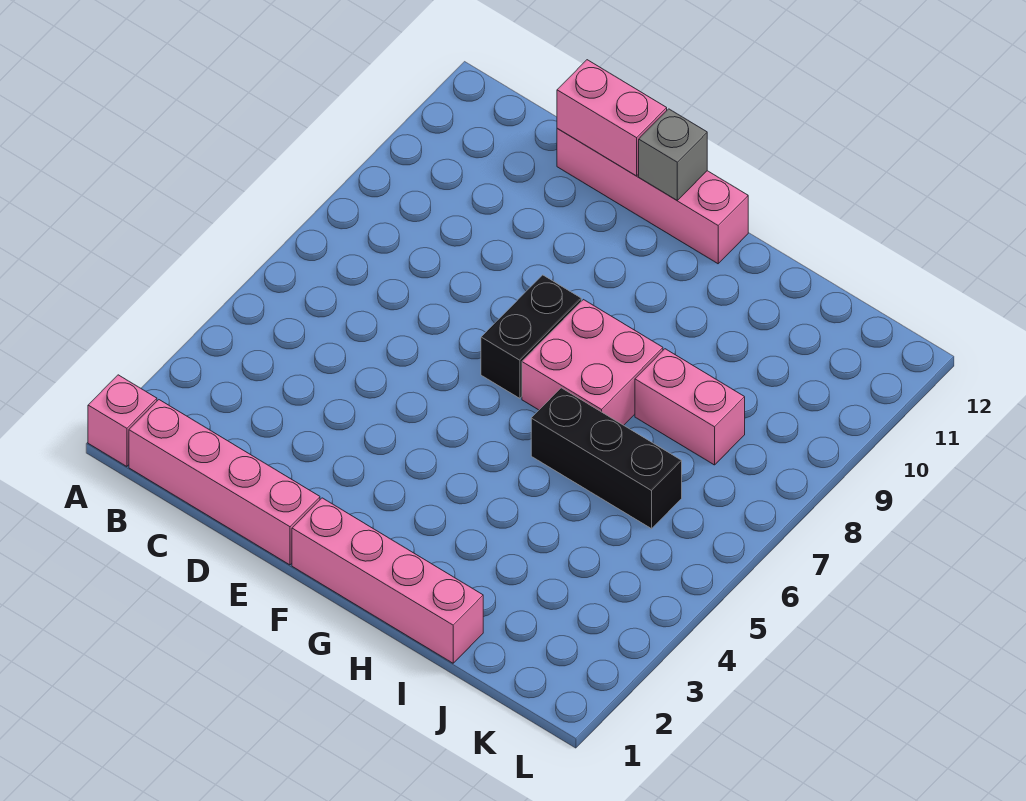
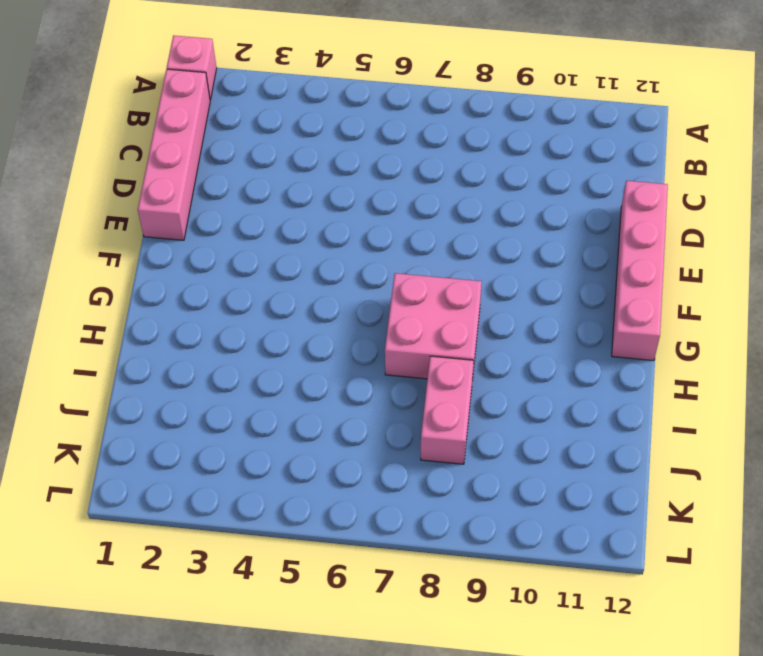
none -> pink brick F1:I1 level 1
none -> black brick F7:F8 level 1

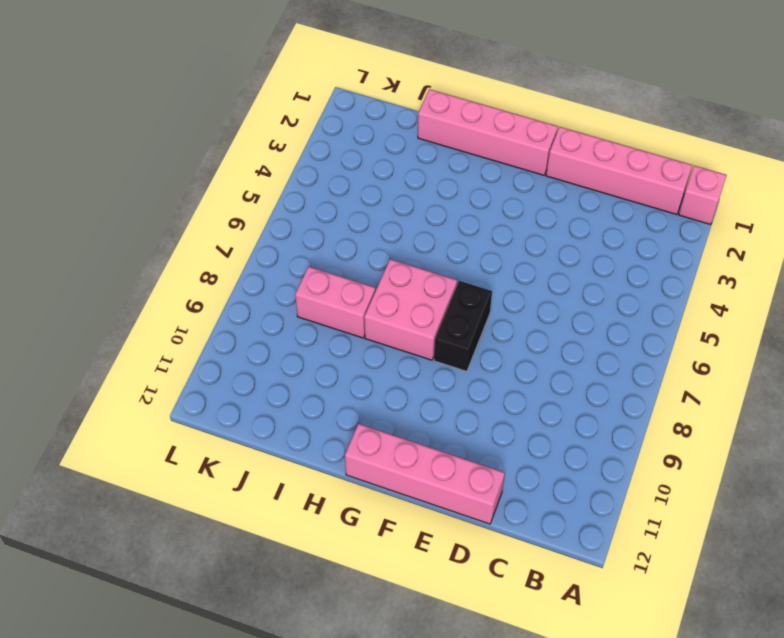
none -> black brick H6:J6 level 1
none -> pink brick D12:E12 level 2

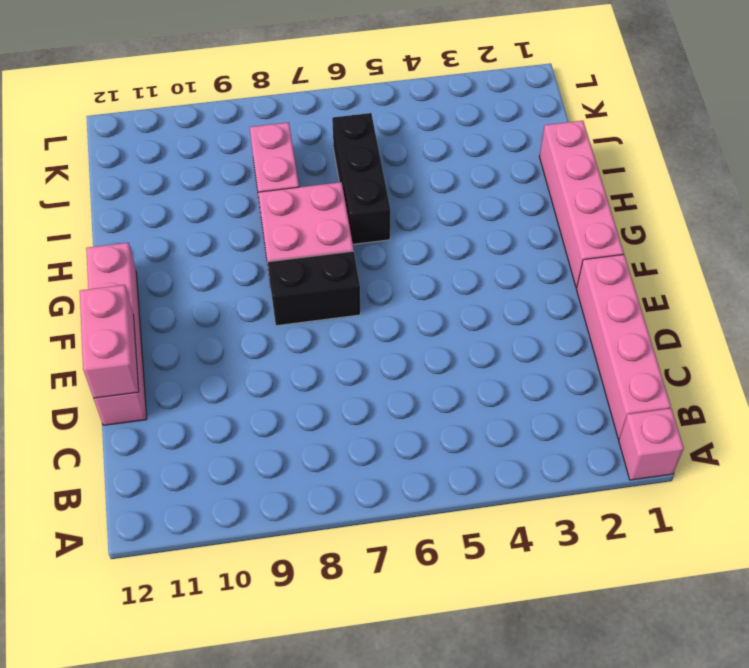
none -> grey brick F12 level 2

